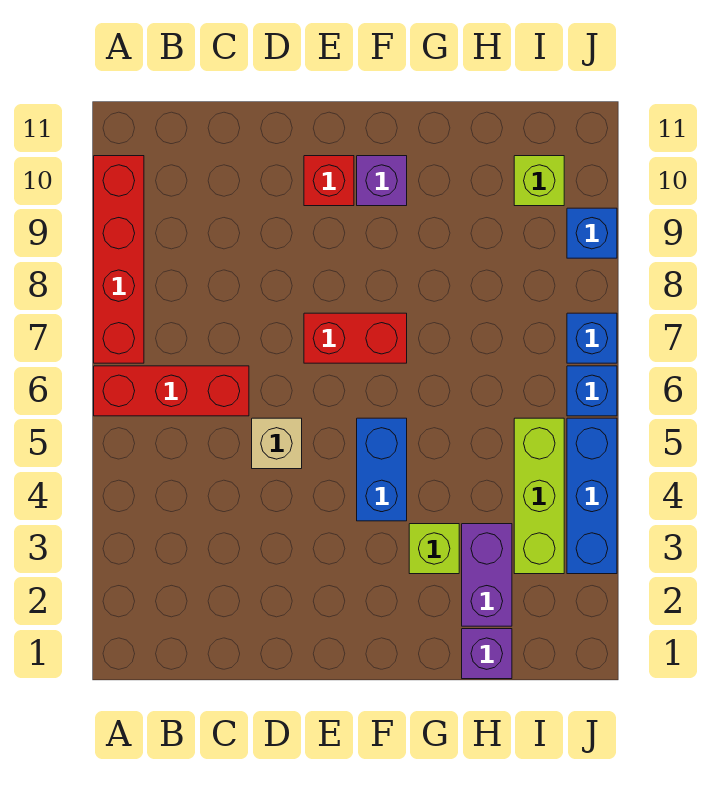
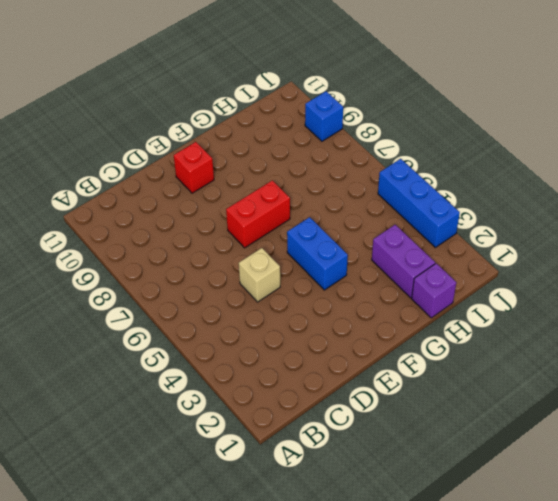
none -> red brick A6:C6 level 1
none -> red brick A7:A10 level 1
none -> purple brick F10 level 1

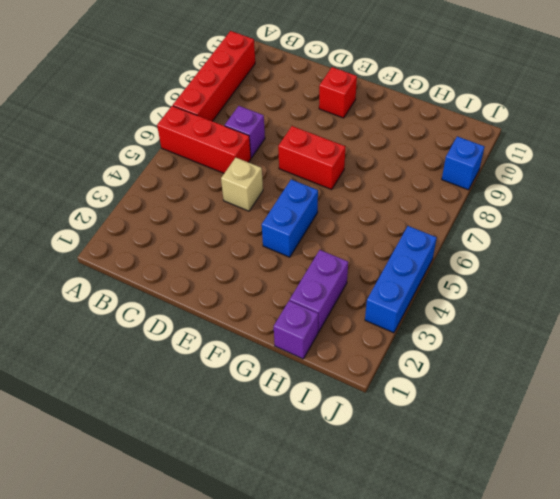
purple brick C7 level 1 -> purple brick F10 level 1
none -> lime brick G3 level 1
none -> lime brick I3:I5 level 1
none -> lime brick I10 level 1

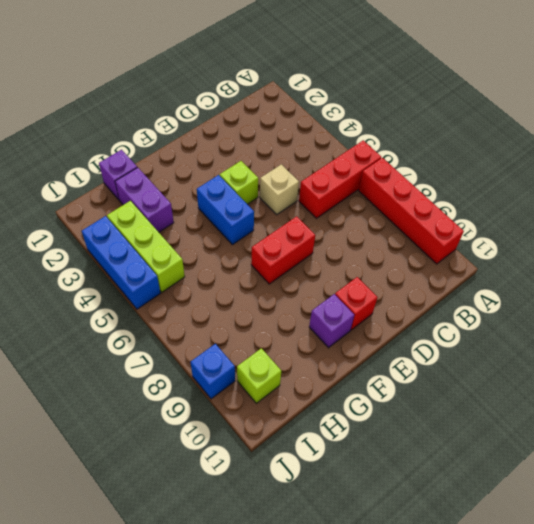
lime brick E4 level 1 -> lime brick G3 level 1
none -> blue brick J6 level 1
none -> blue brick J7 level 1

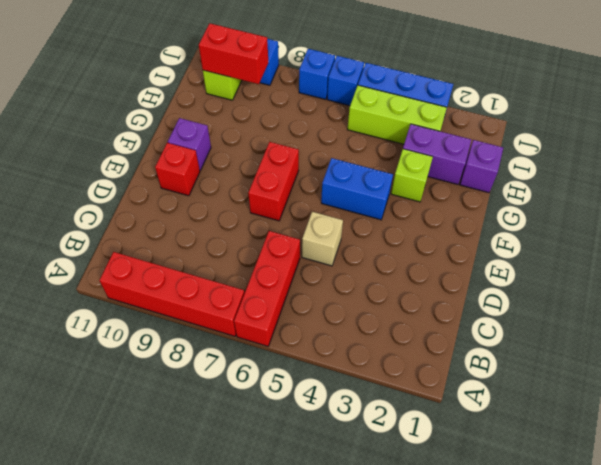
red brick I9:I10 level 2 -> none

